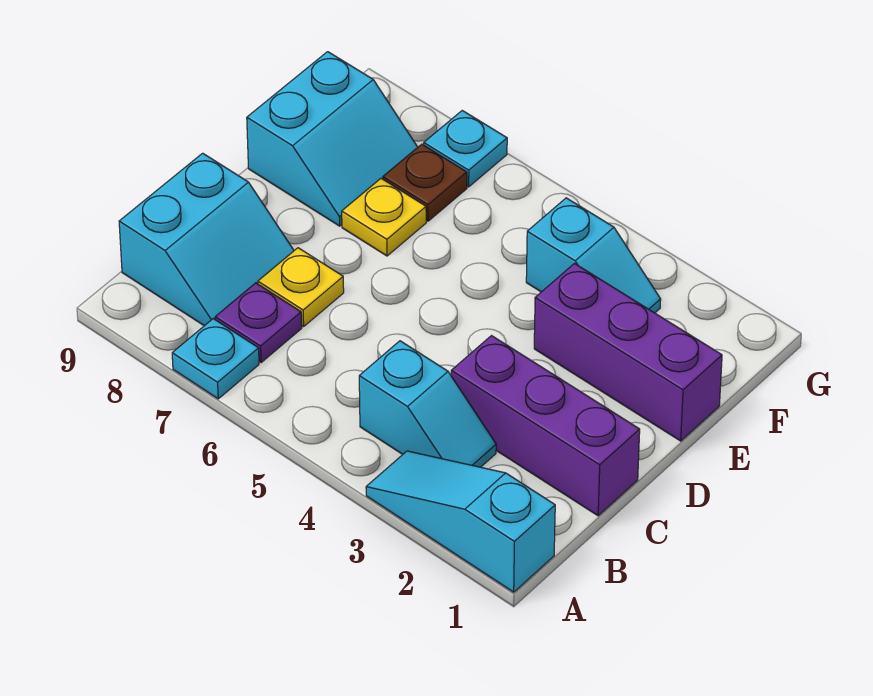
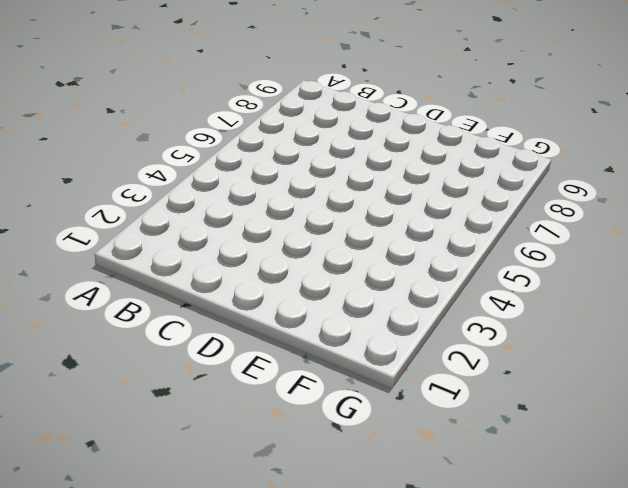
none -> cyan slope A1:A3 level 1 top 1
none -> cyan plate A7 level 1
none -> cyan slope B3:B4 level 1 top 4

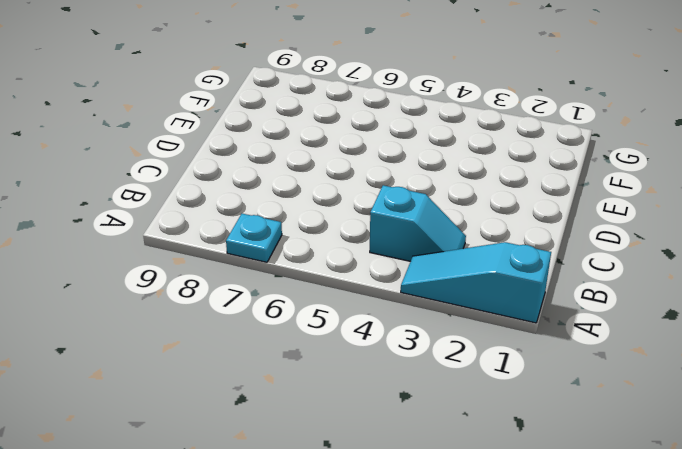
none -> purple plate B7 level 1
none -> cyan slope B8:C9 level 1 top 9
none -> purple brick C1:C3 level 1

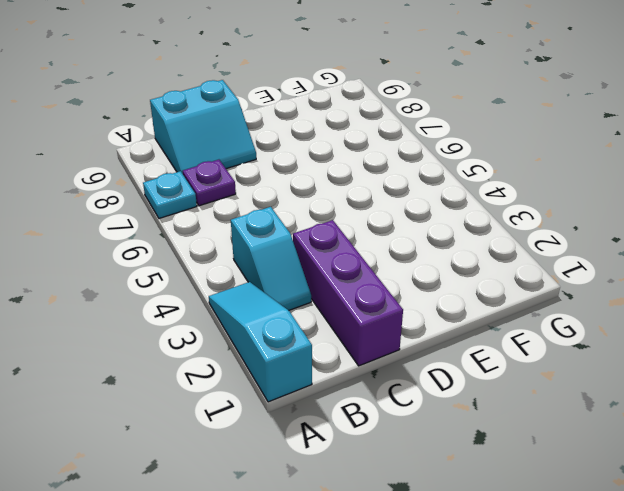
none -> yellow plate C7 level 1
none -> purple brick E1:E3 level 1
none -> yellow plate E7 level 1

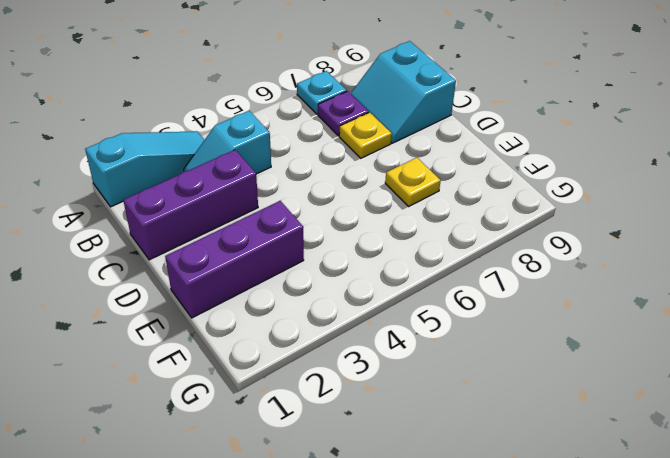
none -> cyan slope E8:F9 level 1 top 9
none -> cyan slope F3:F4 level 1 top 4
none -> brown plate F7 level 1

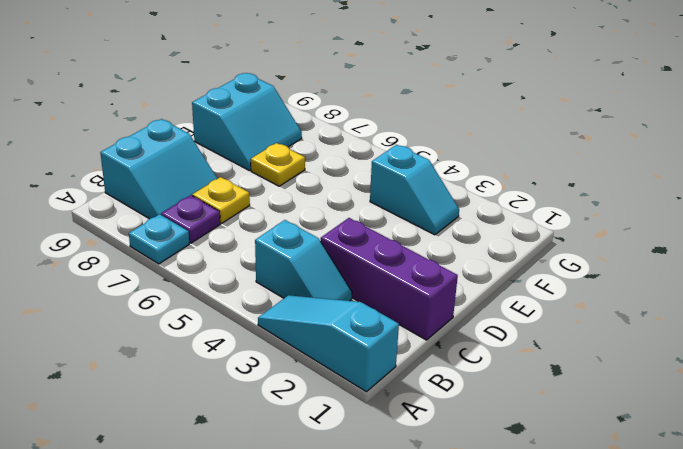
none -> purple brick E1:E3 level 1
none -> brown plate F7 level 1
none -> cyan plate G7 level 1

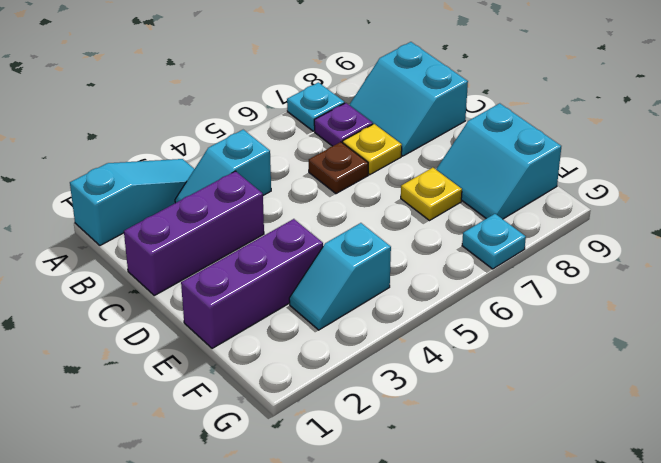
brown plate C6 level 1 -> brown plate F7 level 1

